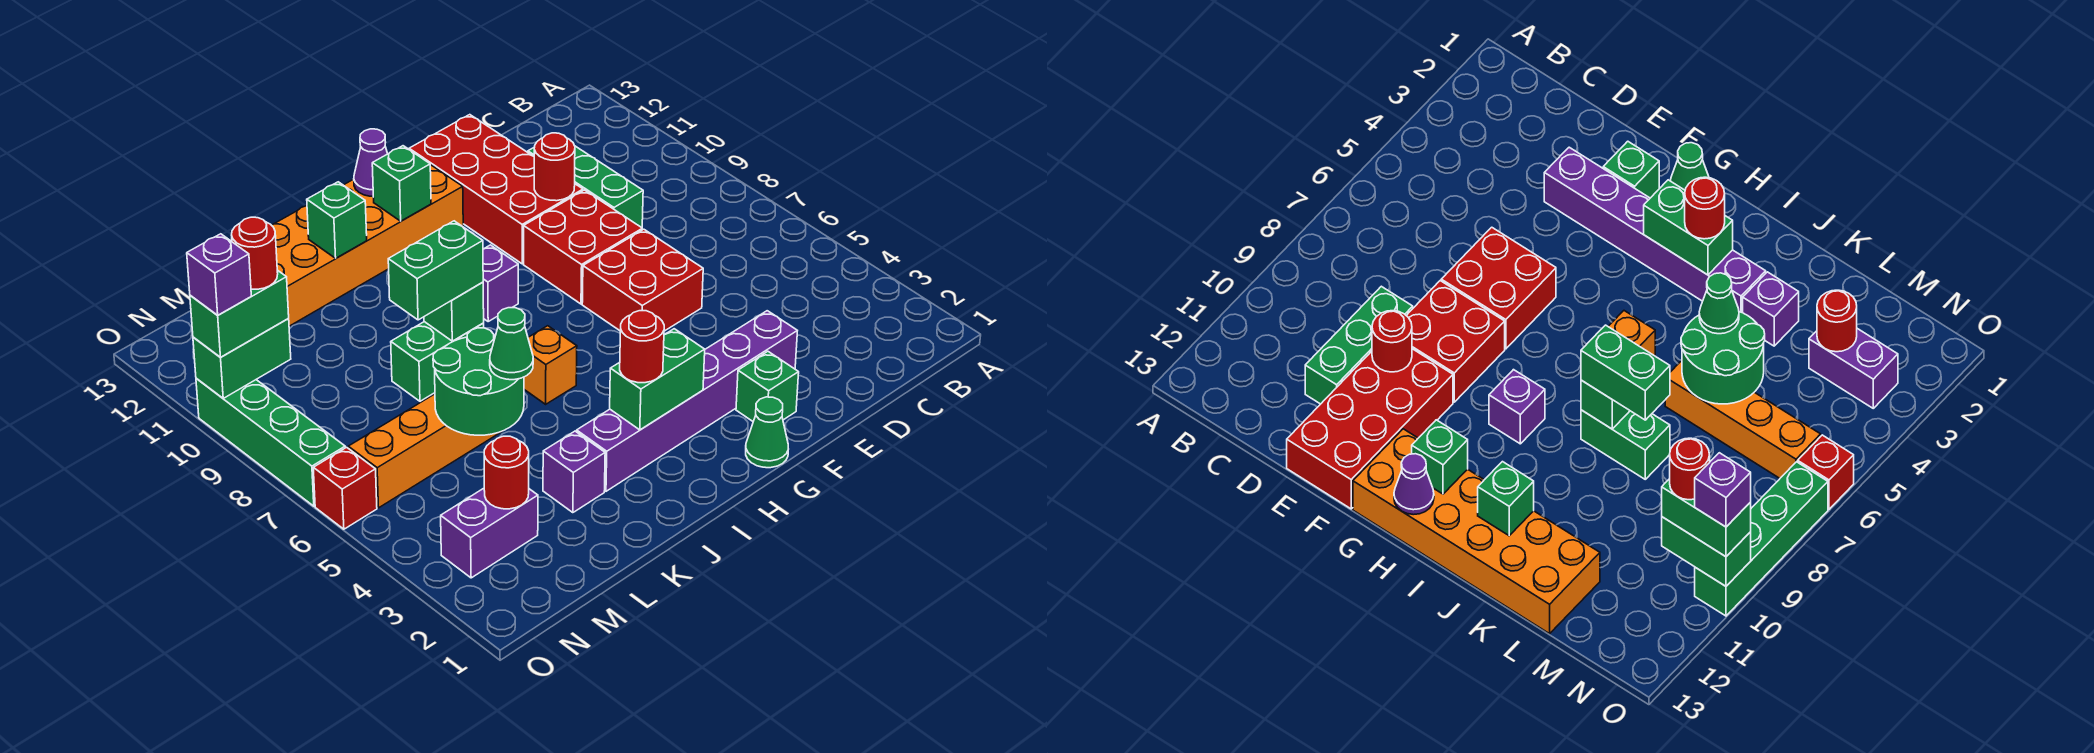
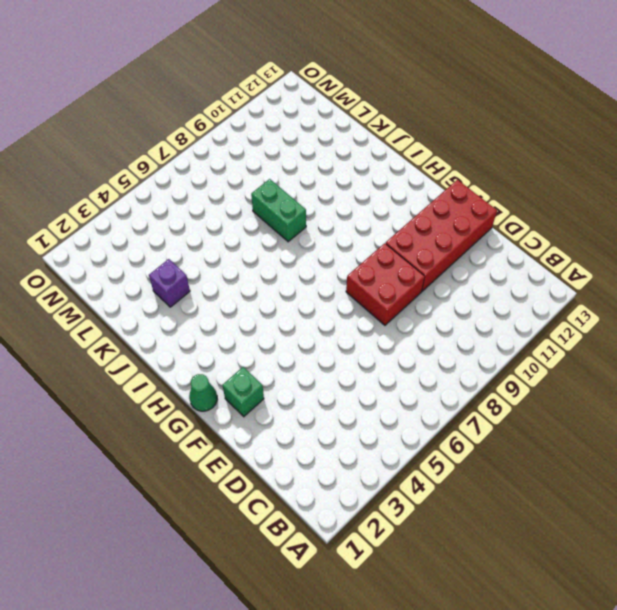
none -> green brick D9:D11 level 1
none -> purple brick E3:J3 level 1
none -> red brick E6:F7 level 1
none -> orange brick G12:L13 level 1

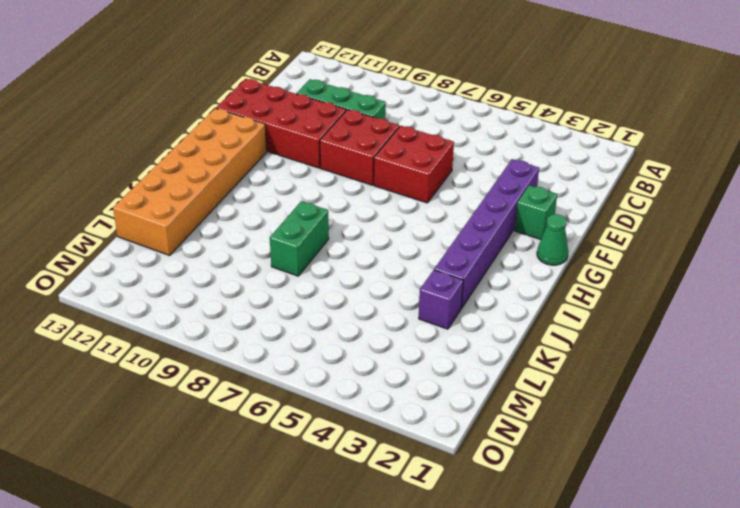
none -> purple brick H9 level 1
none -> orange brick I6 level 1
none -> orange brick K6:N6 level 1
none -> purple brick M3:N3 level 1

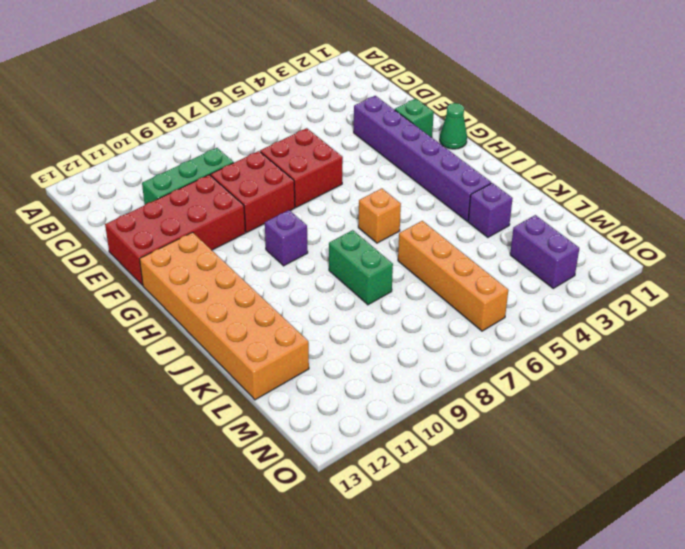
none -> red brick O6 level 1
none -> green brick O7:O10 level 1
none -> red round brick E10 level 2
none -> green brick H3:I3 level 2

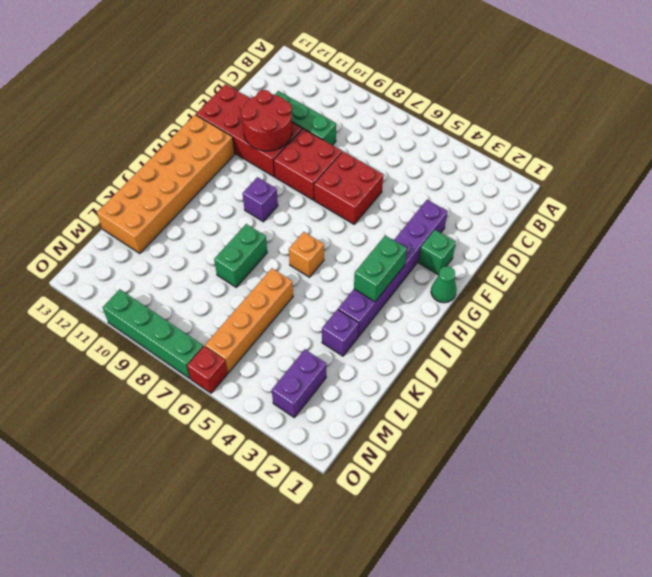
red round brick E10:F11 level 2 -> red round brick E10 level 2
none -> green brick H12 level 2
none -> purple cone H13 level 2
none -> green brick J8 level 2
none -> green brick J12 level 2

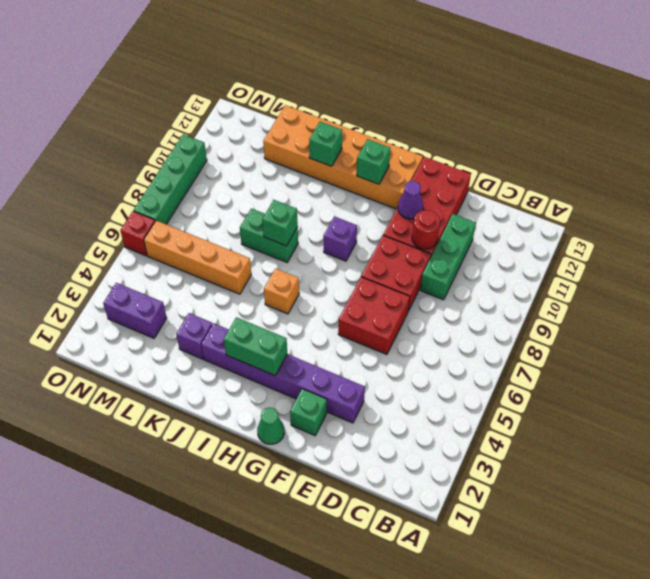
purple cone F11 level 2 -> purple cone H13 level 2
none -> green round brick K5:L6 level 2
none -> red round brick M3 level 2
none -> green brick N10:O10 level 2
none -> red round brick I3 level 3

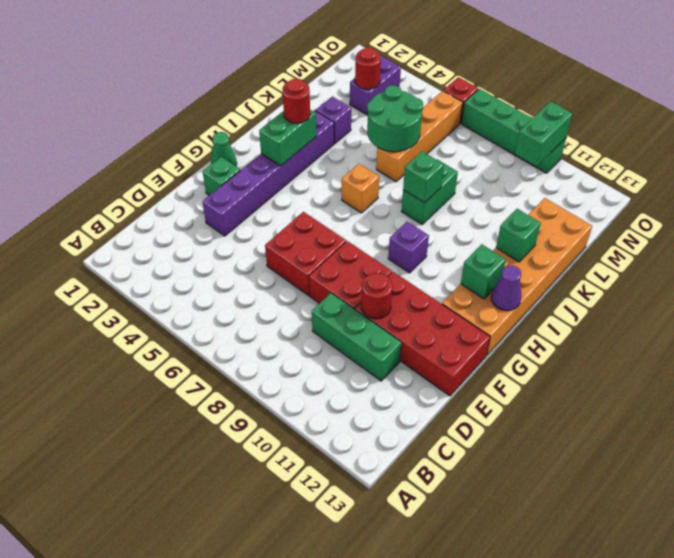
none -> green brick J8:K8 level 3
none -> green cone K5 level 3
none -> green brick N10:O10 level 3
none -> red round brick N10 level 4

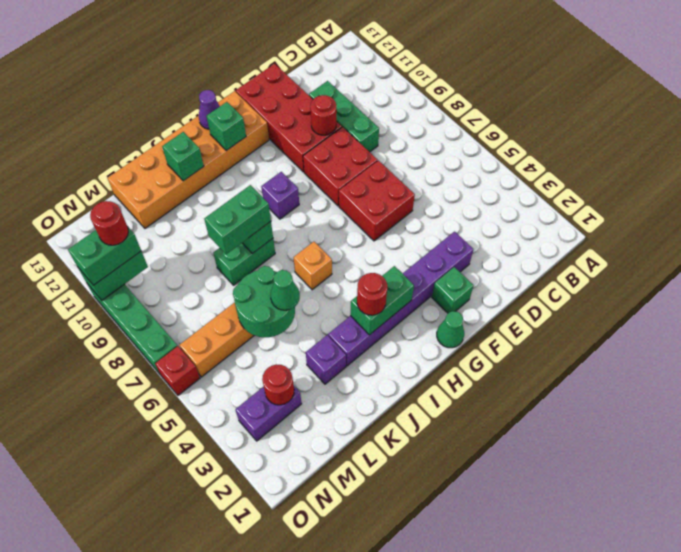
none -> purple brick O10 level 4

